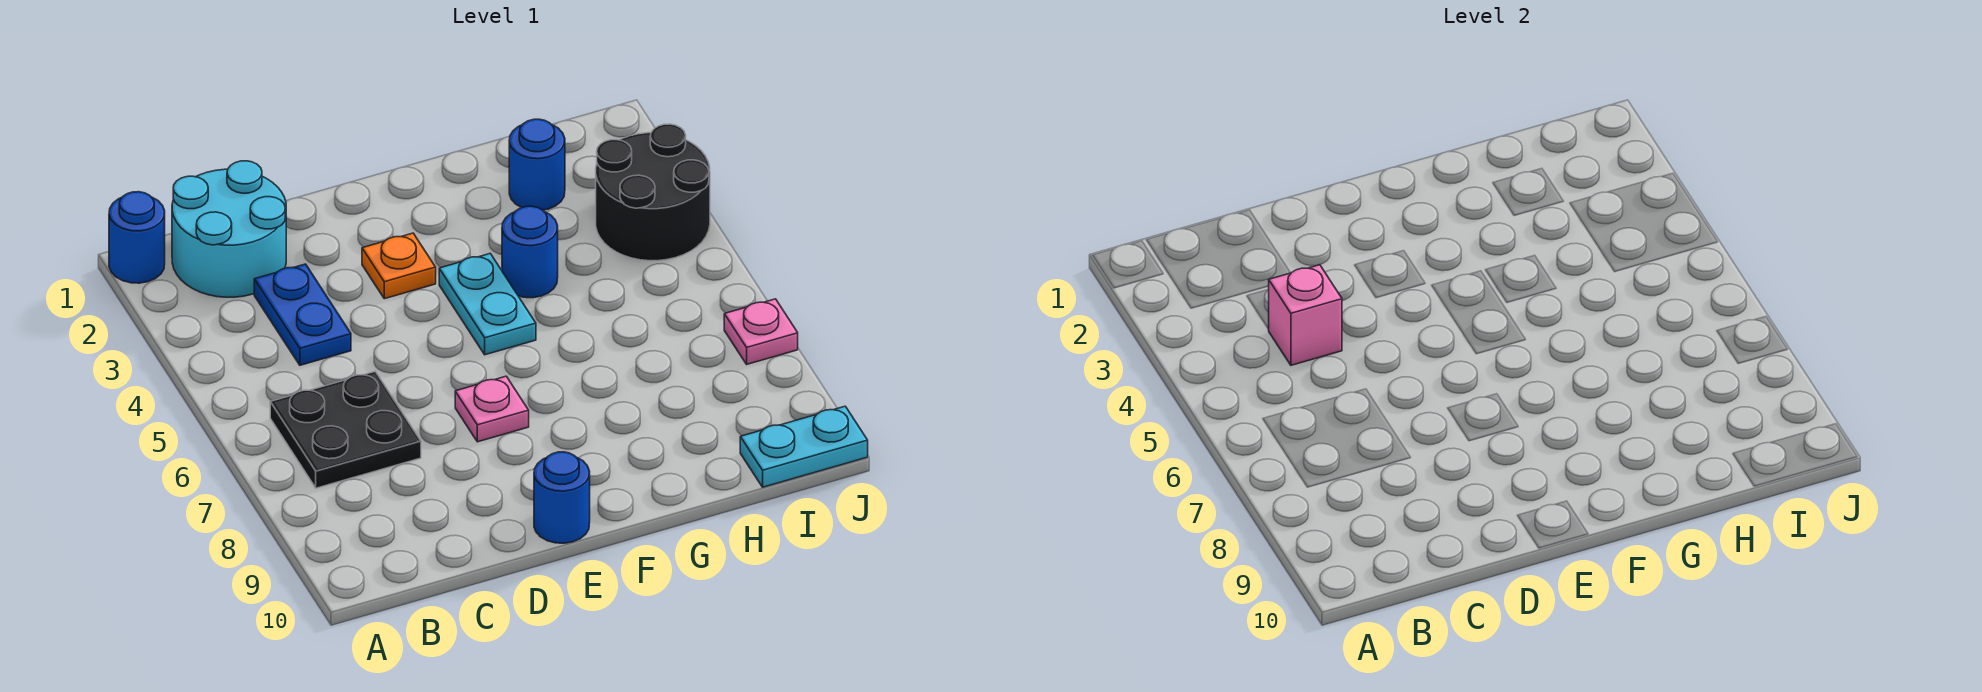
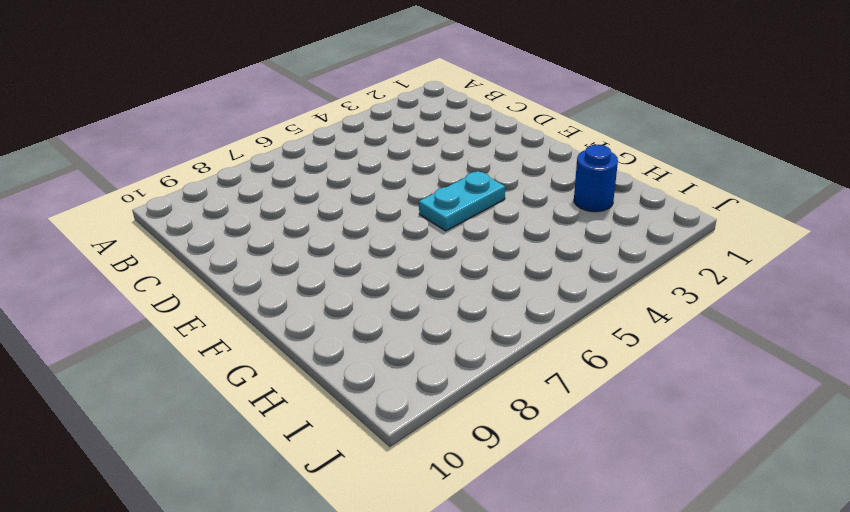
none -> blue round brick A1 level 1
none -> cyan round brick B1:C2 level 1
none -> black plate B6:C7 level 1

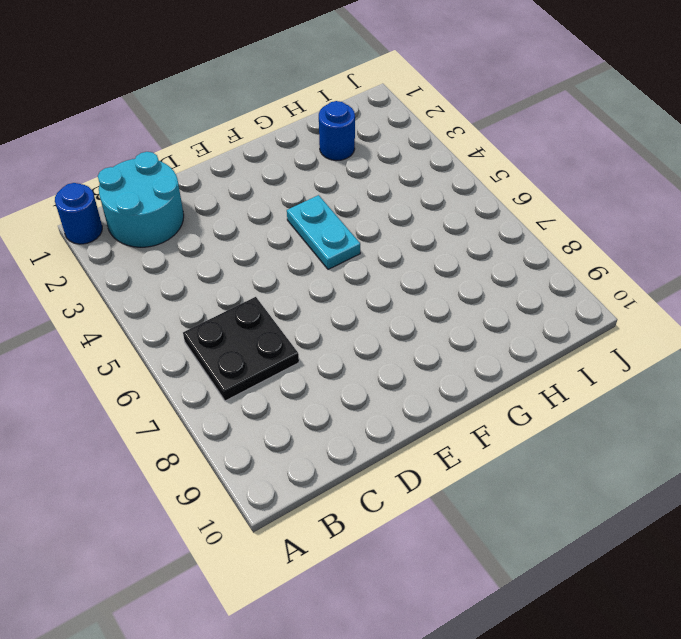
none -> blue plate C3:C4 level 1
none -> orange plate E3 level 1
none -> pink plate E7 level 1

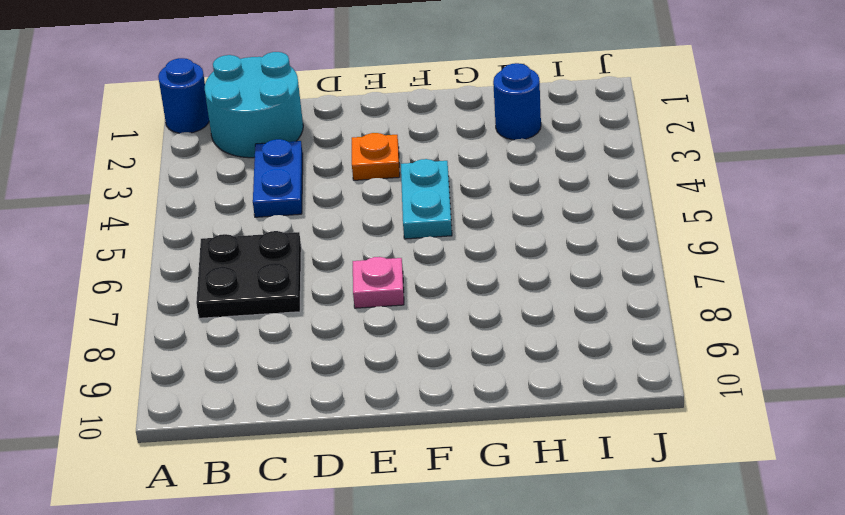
none -> blue round brick E10 level 1
none -> blue round brick G4 level 1
none -> black round brick I3:J4 level 1

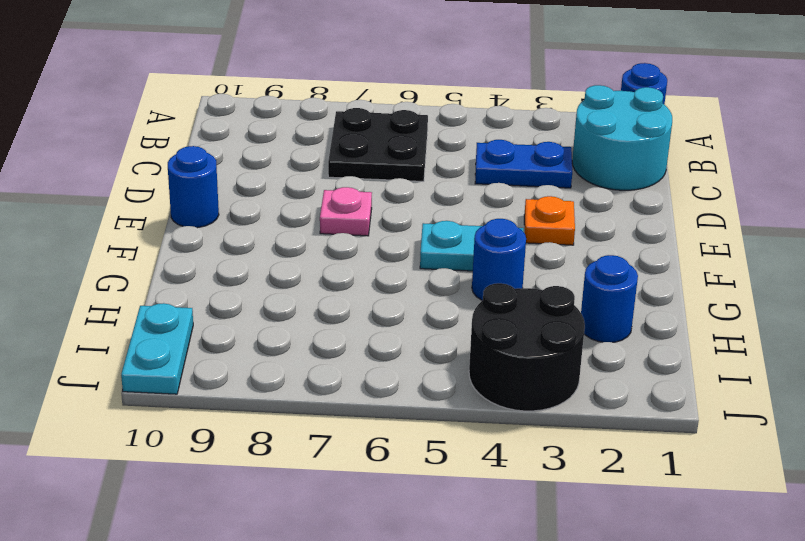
none -> pink plate J7 level 1
none -> pink brick C4 level 2

